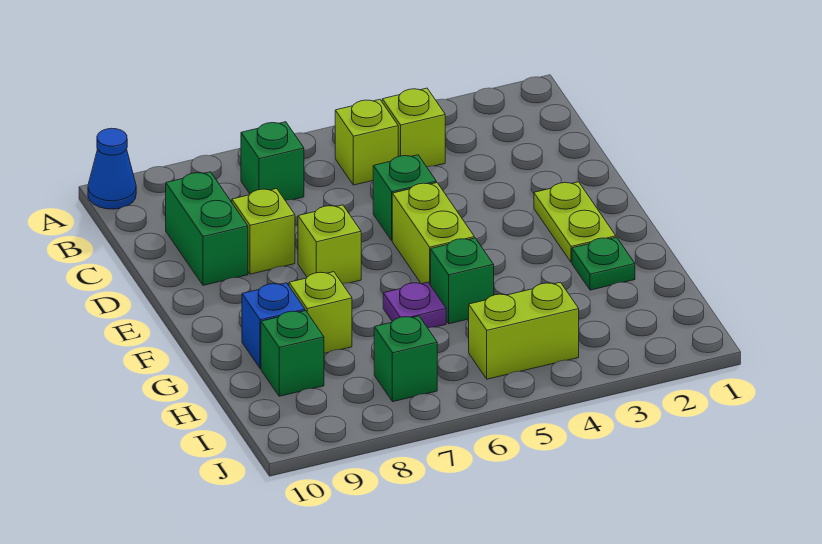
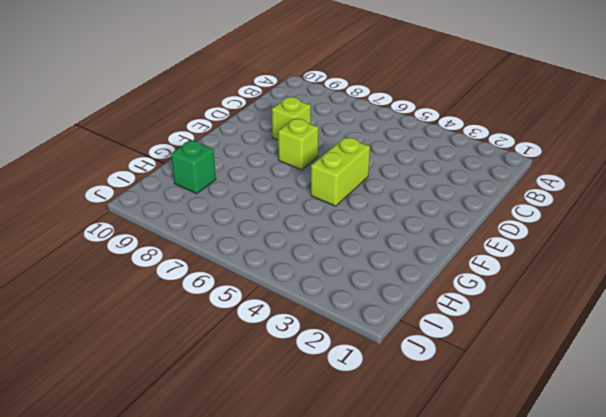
none -> blue cone A10 level 1
none -> lime brick B4 level 1
none -> lime brick B5 level 1

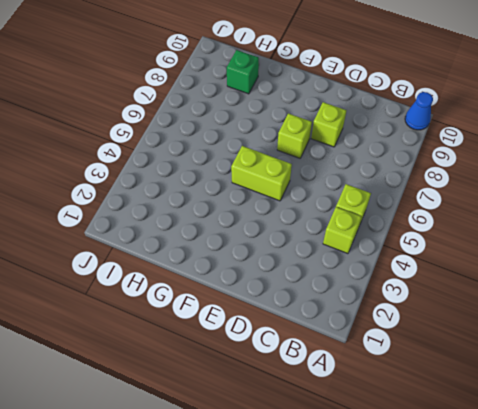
none -> green brick B7 level 1
none -> green brick C9:D9 level 1
none -> green brick D5 level 1

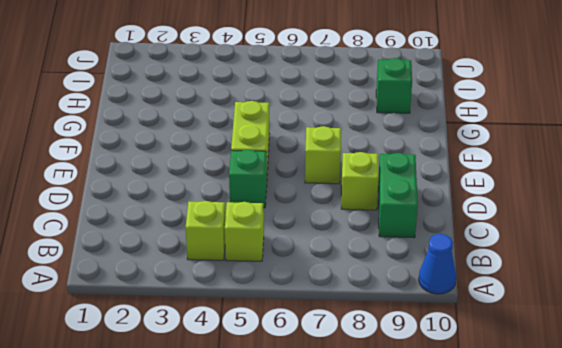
none -> green brick B7 level 1
none -> lime plate E2:F2 level 1
none -> green plate G2 level 1

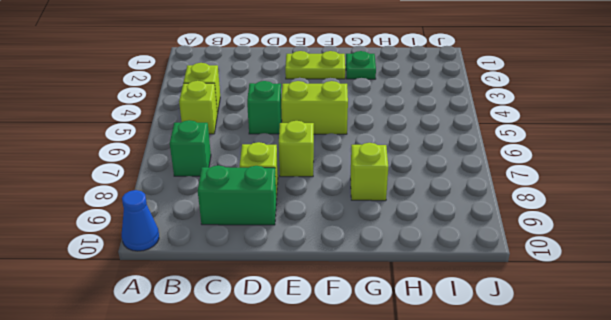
none -> green brick G5 level 1
none -> purple plate G6 level 1
none -> blue brick G9 level 1

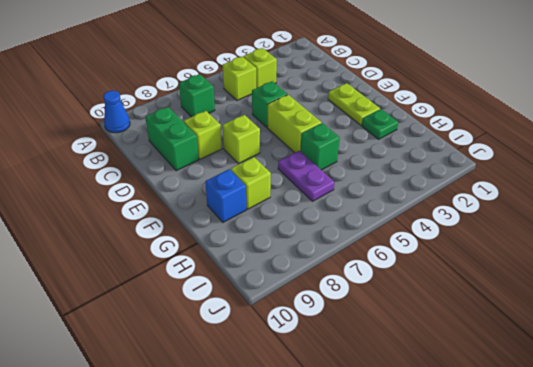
purple plate G6:H6 level 1 -> purple plate G6 level 1
none -> green brick H9 level 1
none -> lime brick I4:I5 level 1
none -> green brick I7 level 1

